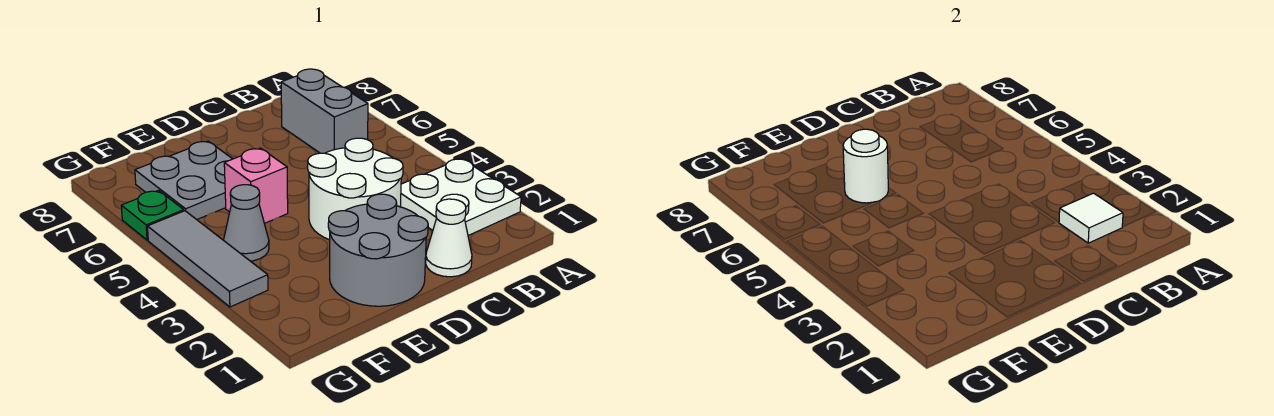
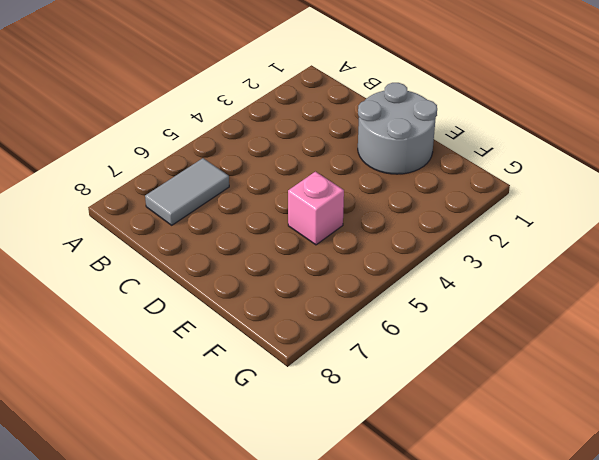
grey tile B6:B7 level 1 -> grey brick B6:B7 level 1
none -> white plate A2:B3 level 1
none -> white cone C1 level 1
none -> white round brick C3:D4 level 1

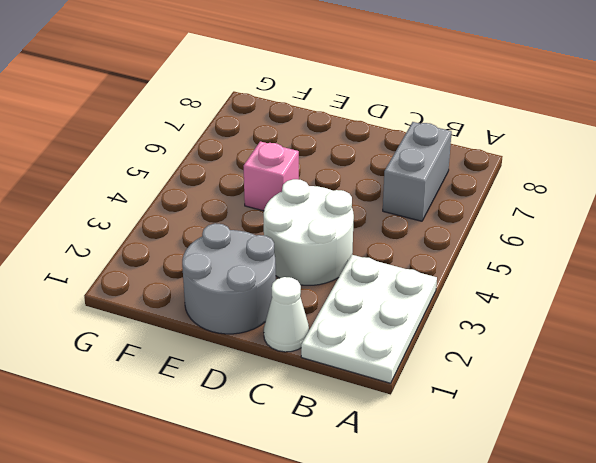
white plate A1:B3 level 1 -> white plate A2:B3 level 1
none -> grey plate E6:F7 level 1
none -> grey cone F4 level 1
none -> grey tile G3:G5 level 1

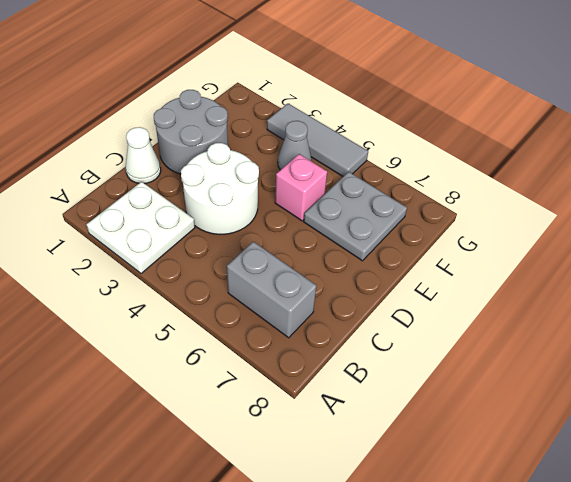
none -> green plate G6 level 1
none -> white tile B2 level 2
none -> white round brick E6 level 2

